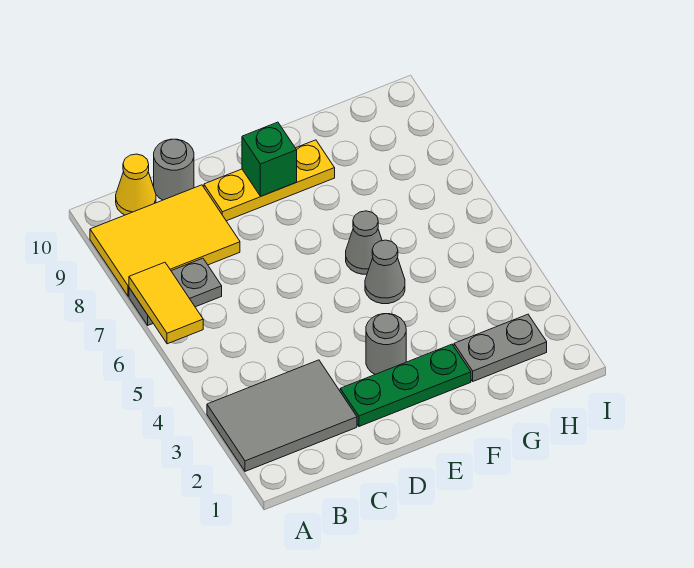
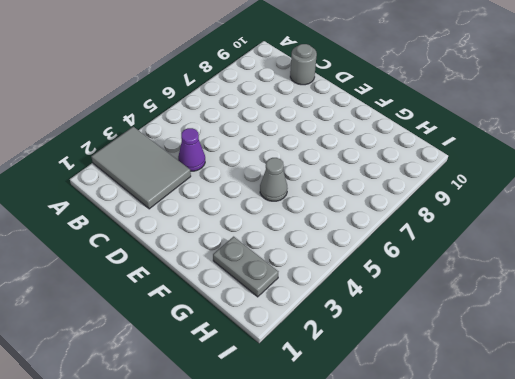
purple cone C4 level 1 -> none
none -> grey plate A7:B7 level 1
none -> yellow tile A8:C9 level 1
none -> yellow cone B10 level 1

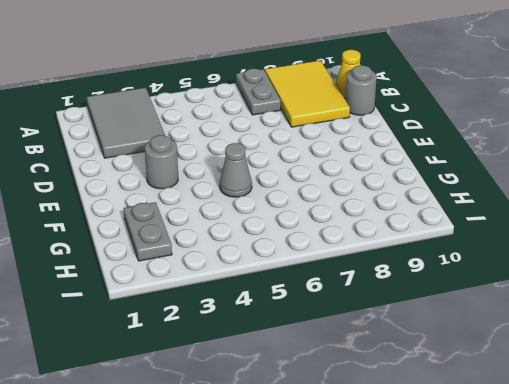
none -> green plate D2:F2 level 1
none -> yellow plate D9:F9 level 1
none -> grey cone F6 level 1

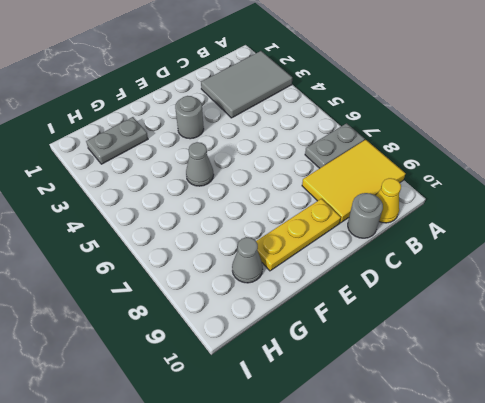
grey cone G9 level 1 -> grey cone F6 level 1
none -> green plate D2:F2 level 1
none -> yellow tile A6:A7 level 2
none -> green brick E9 level 2

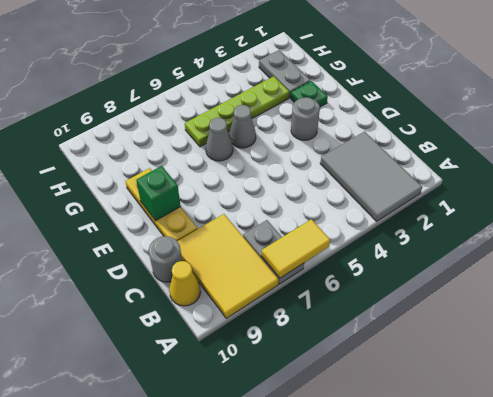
green plate F2 level 1 -> green plate D2:F2 level 1
lime plate G3:G6 level 1 -> none

